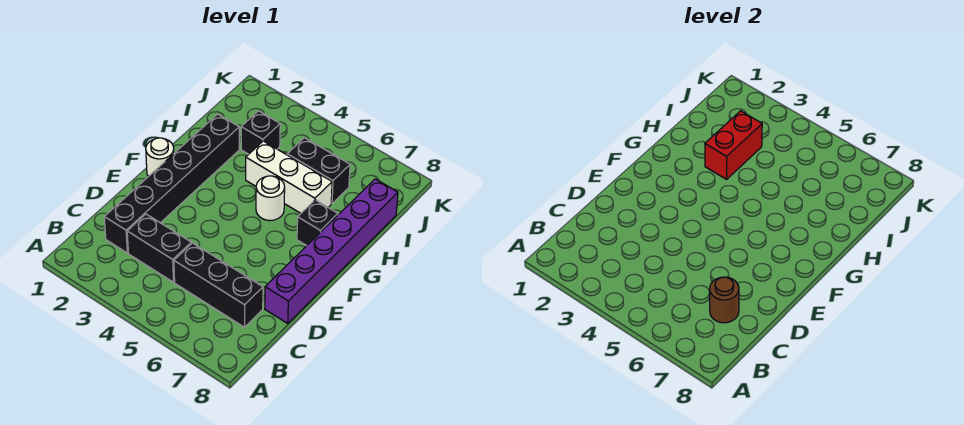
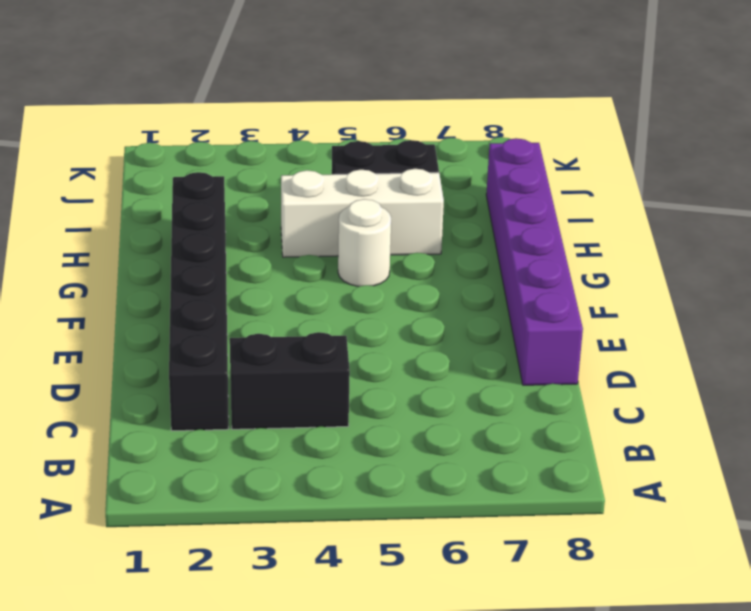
none -> black brick C5:C7 level 1
none -> white round brick F1 level 1
none -> black brick G7 level 1

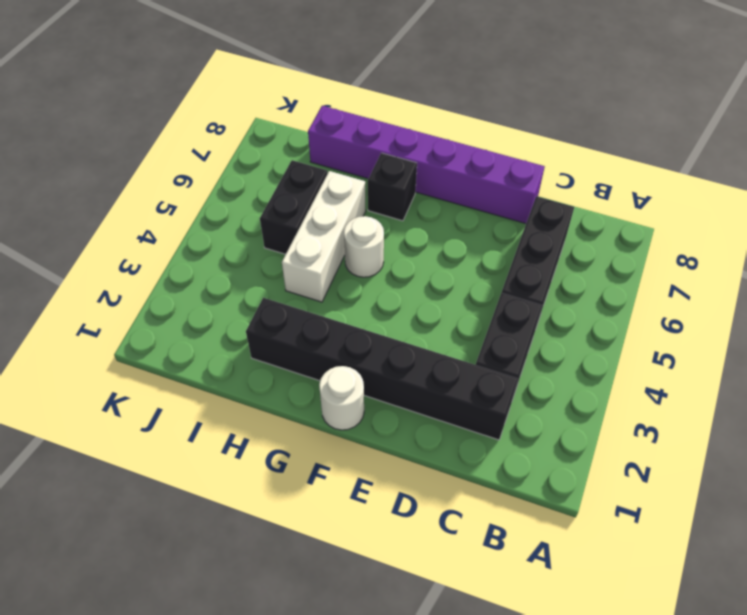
none -> black brick I3 level 1
none -> brown round brick C7 level 2
none -> red brick H3:I3 level 2

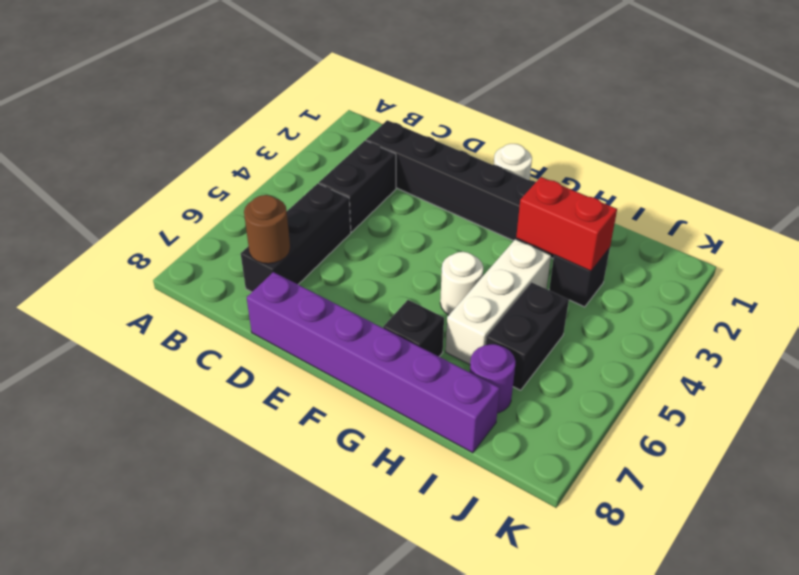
purple round brick I7 level 1 -> none

